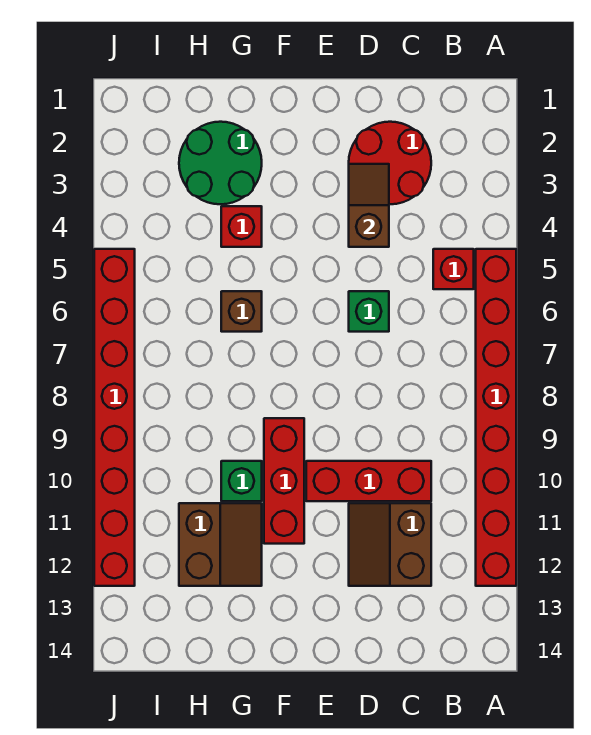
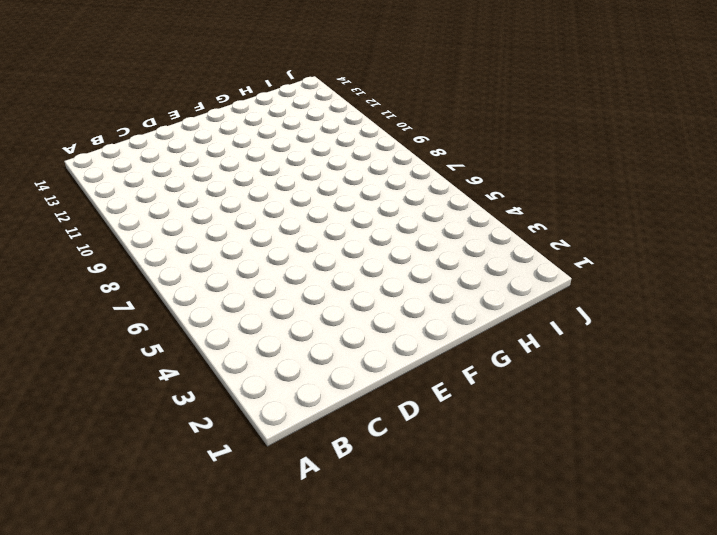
none -> red brick A5:A12 level 1
none -> red brick B5 level 1
none -> red round brick C2:D3 level 1

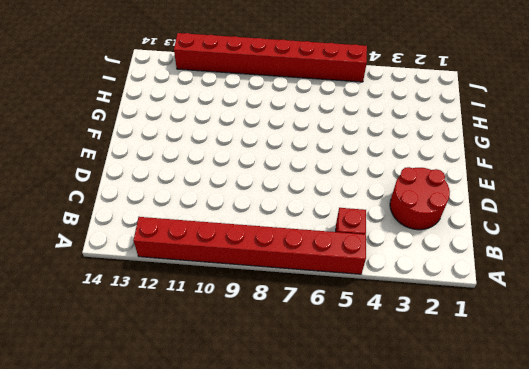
none -> red brick C10:E10 level 1
none -> brown slope C11:D12 level 1 top C
none -> green brick D6 level 1

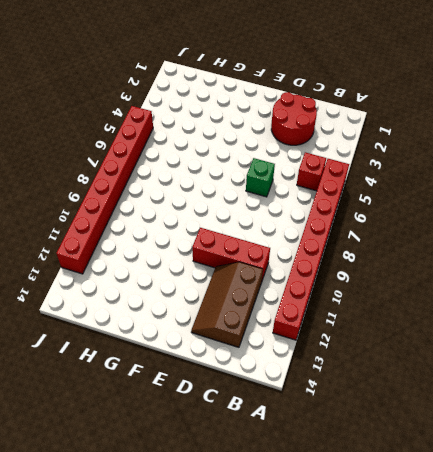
brown slope C11:D13 level 1 top C -> brown slope C11:D12 level 1 top C
none -> red brick F9:F11 level 1
none -> green round brick G2:H3 level 1
none -> red brick G4 level 1

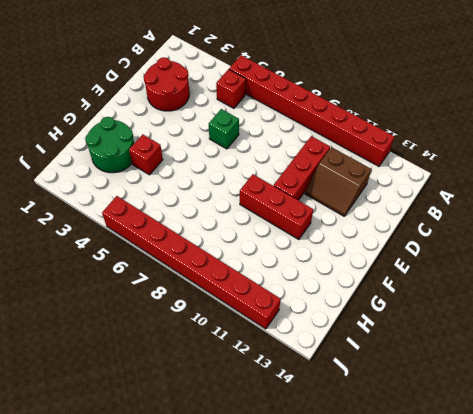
none -> brown brick G6 level 1
none -> green brick G10 level 1
none -> brown slope G11:H12 level 1 top H

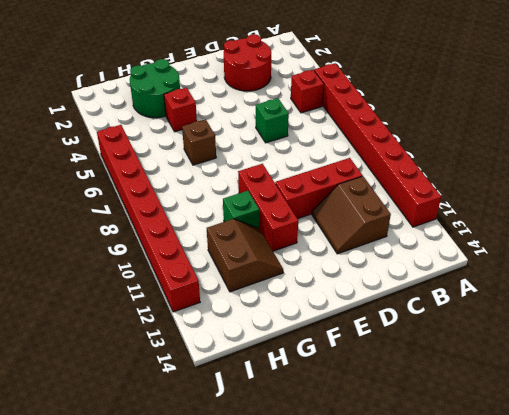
none -> brown slope D3:D4 level 2 top 4

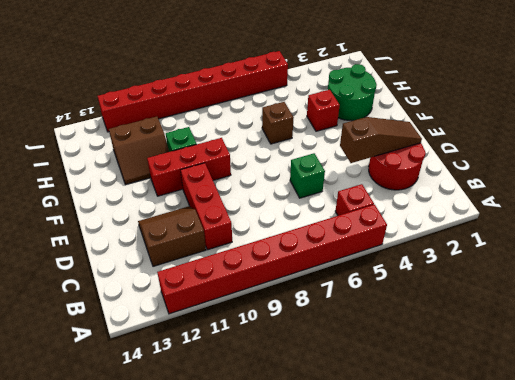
brown slope D2:D4 level 2 top 4 -> brown slope D3:D4 level 2 top 4

